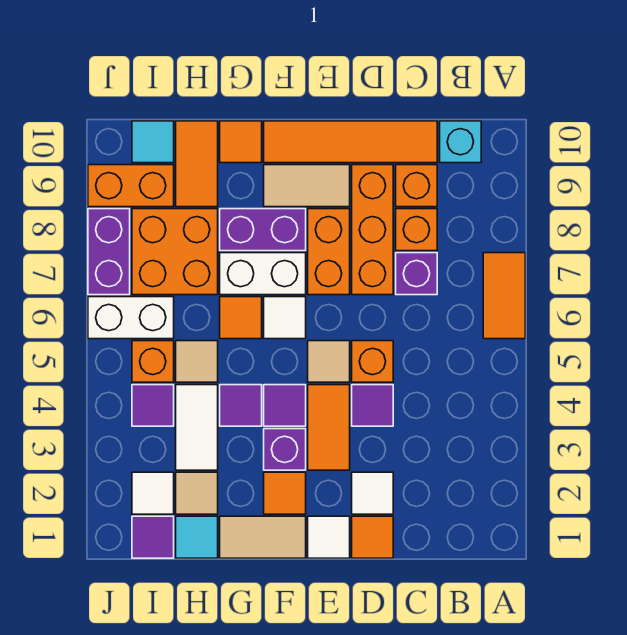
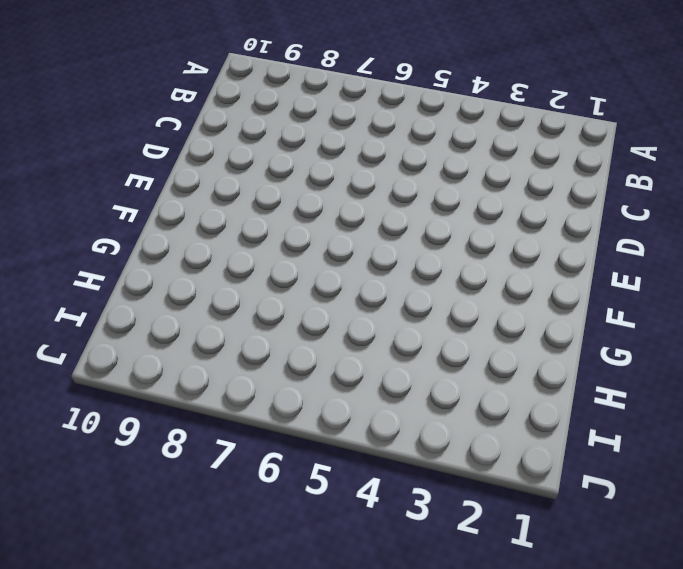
none -> orange tile A6:A7 level 1
none -> cyan brick B10 level 1
none -> purple brick C7 level 1
none -> orange brick C8 level 1

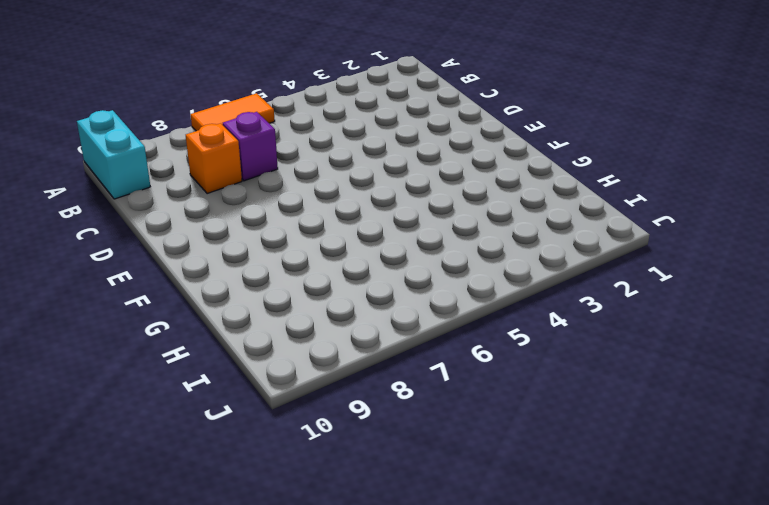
cyan brick A10:B10 level 1 -> cyan brick B10 level 1
none -> orange brick C9 level 1
none -> orange tile C10:F10 level 1
none -> orange tile D1 level 1
none -> white tile D2 level 1

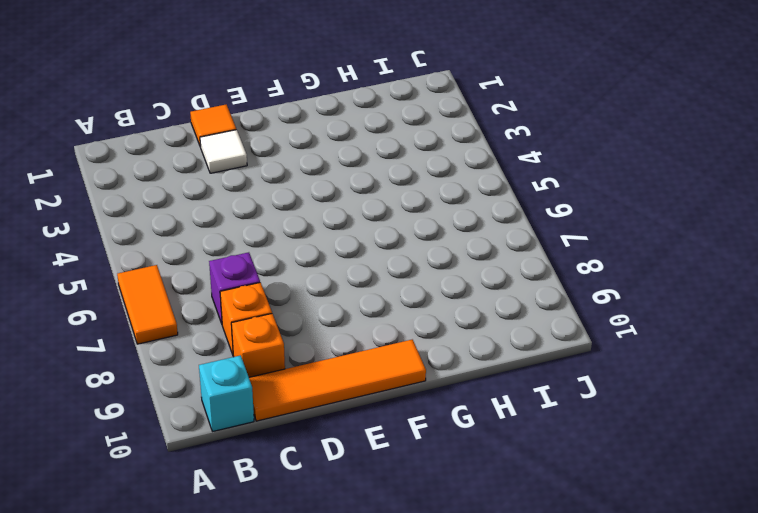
none -> purple tile D4 level 1
none -> orange brick D5 level 1
none -> orange brick D7:D9 level 1
none -> white tile E1 level 1

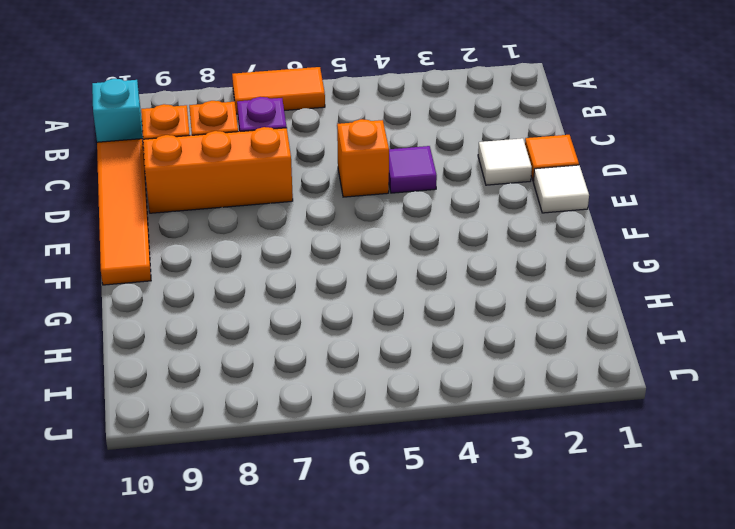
none -> orange tile E3:E4 level 1
none -> tan tile E5 level 1
none -> orange brick E7:E8 level 1
none -> tan tile E9:F9 level 1

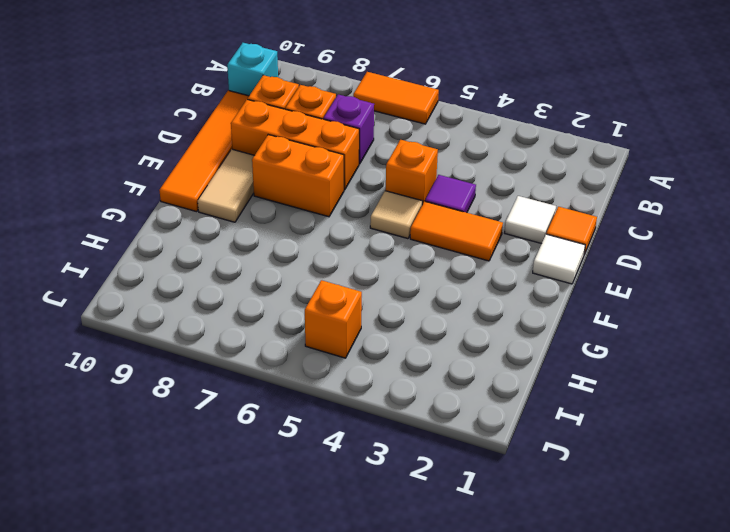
none -> tan tile F1:G1 level 1
none -> orange tile F2 level 1
none -> purple brick F3 level 1
none -> purple tile F4 level 1

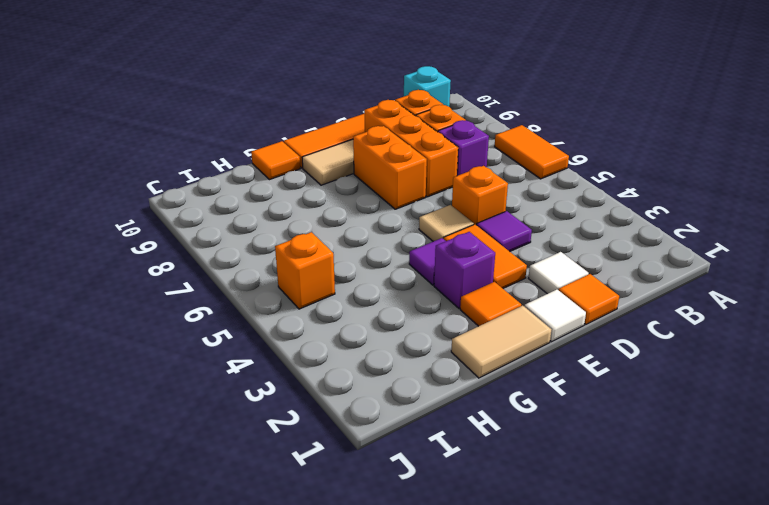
none -> white tile F6 level 1
none -> white brick F7:G7 level 1
none -> purple brick F8:G8 level 1
none -> purple tile G4 level 1

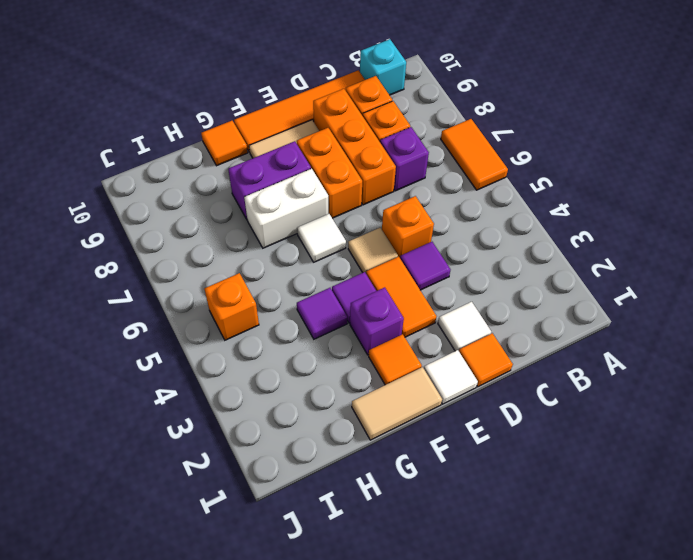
none -> orange tile G6 level 1
none -> cyan tile H1 level 1
none -> tan tile H2 level 1
none -> white tile H3:H4 level 1

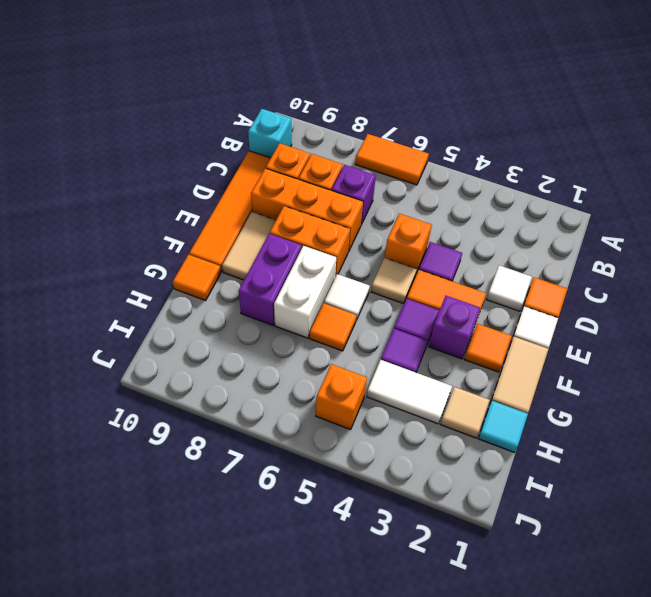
none -> tan tile H5 level 1
none -> orange brick H7:I8 level 1
none -> orange tile H9:H10 level 1
none -> purple tile I1 level 1

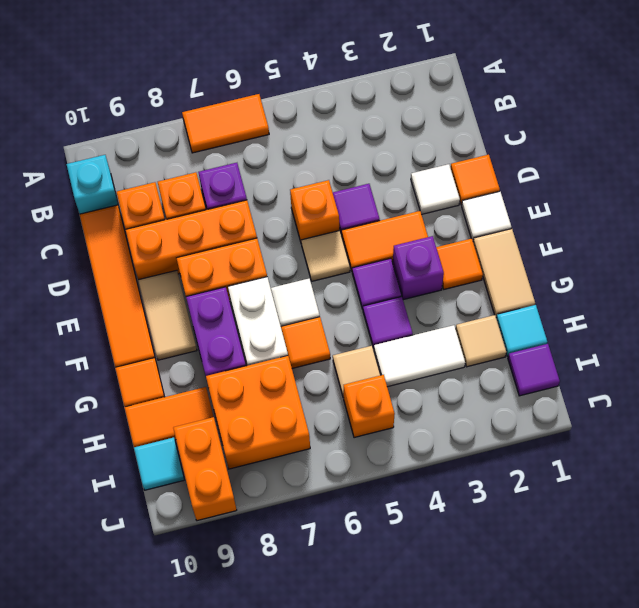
none -> white tile I2 level 1
none -> purple tile I4 level 1
none -> white brick I6:J6 level 1
none -> purple brick J7:J8 level 1

